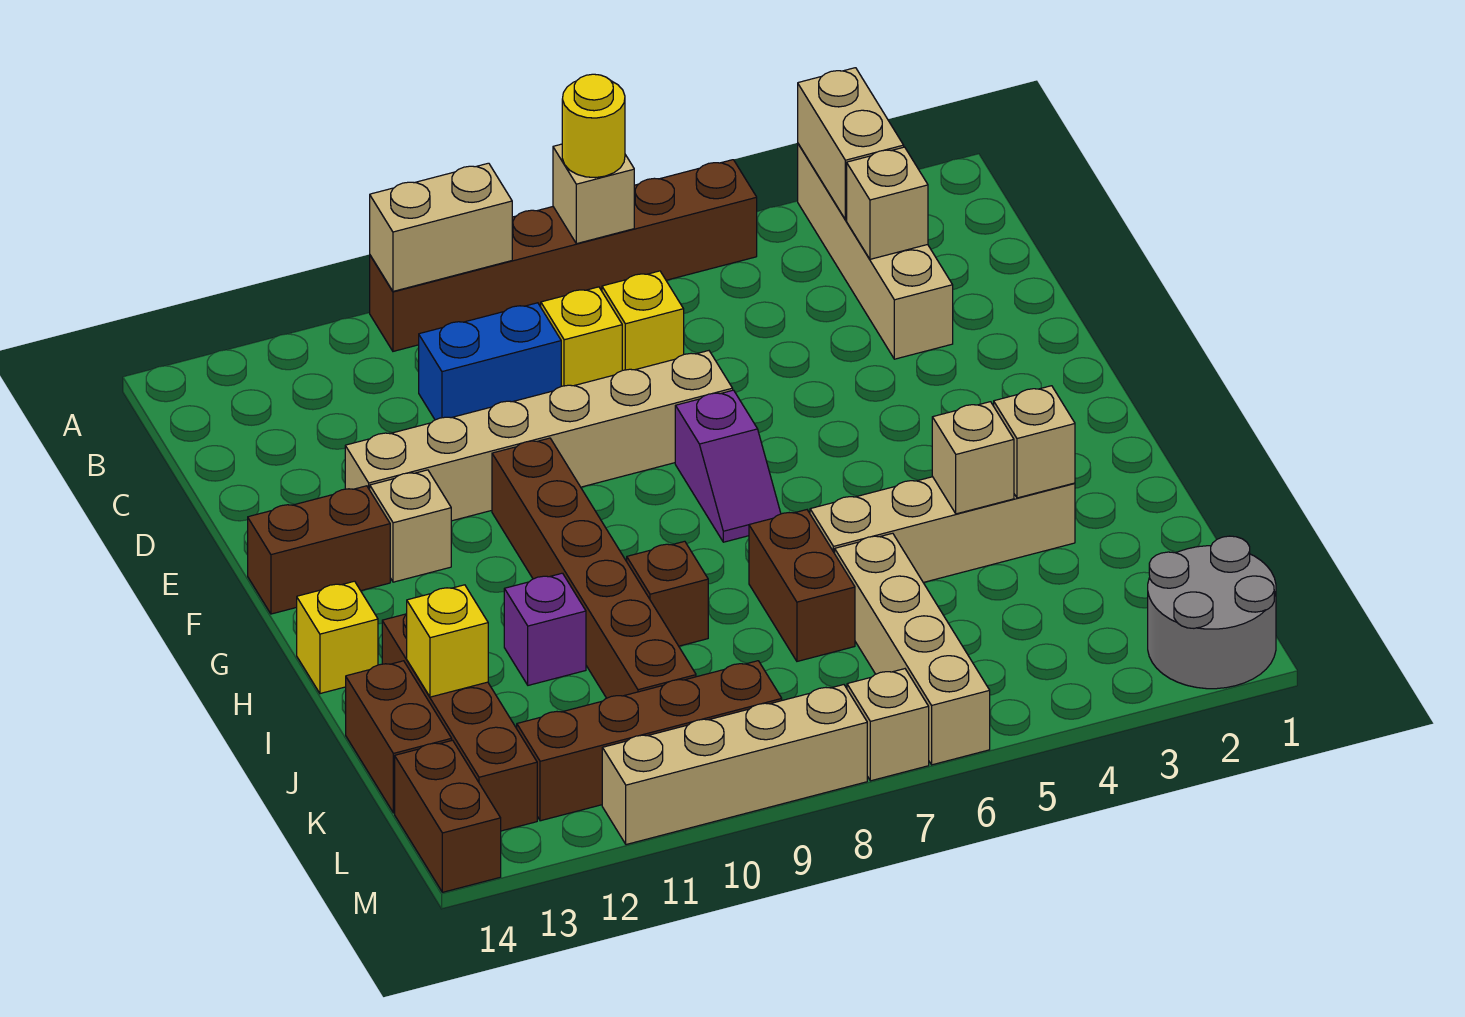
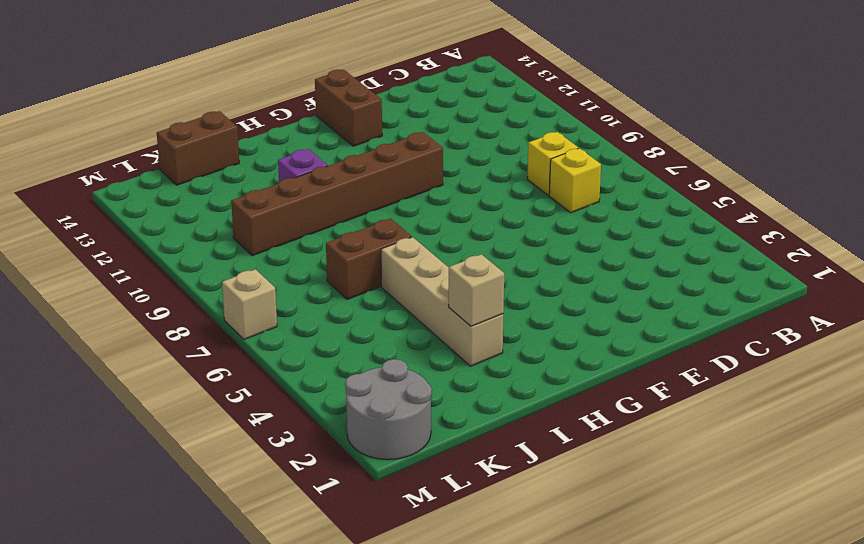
none -> tan brick A3:D3 level 1
none -> brown brick A5:A10 level 1
none -> blue brick C9:C10 level 1
none -> tan brick E7:E12 level 1

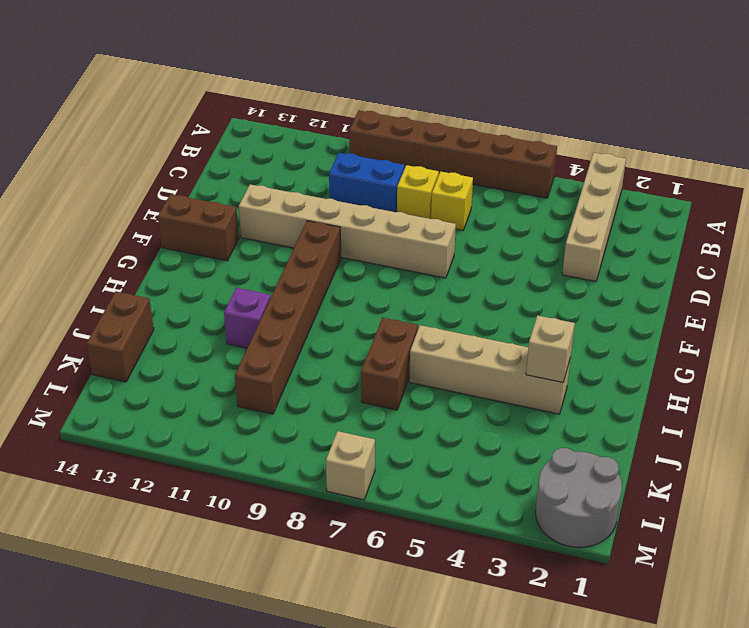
none -> purple slope F7:G7 level 1 top F
none -> tan brick F12 level 1
none -> yellow brick H14 level 1
none -> brown brick I9 level 1

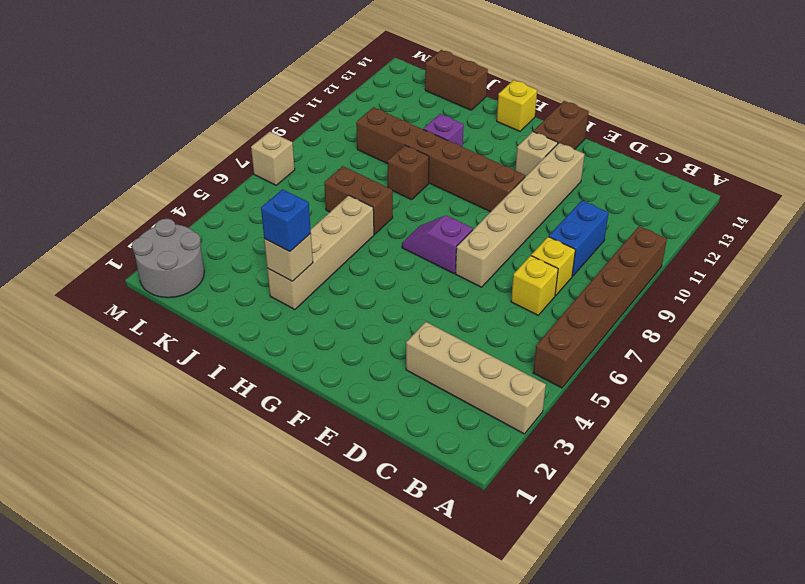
blue brick I3 level 3 -> none
none -> brown brick I13:L13 level 1
none -> tan brick J6:M6 level 1
none -> brown brick L9:L12 level 1
none -> brown brick L14:M14 level 1

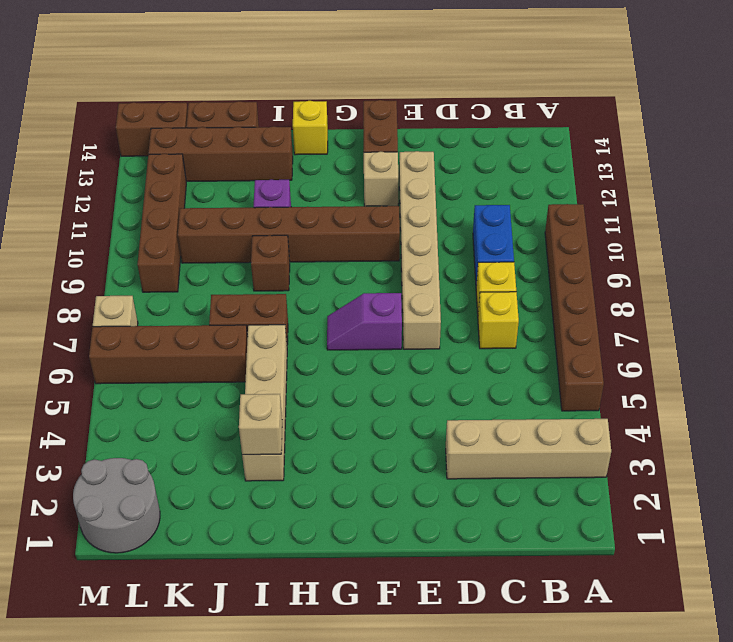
brown brick J6:M6 level 1 -> tan brick J6:M6 level 1
none -> tan brick M8:M11 level 1
none -> tan brick A3:B3 level 2
none -> tan brick A7 level 2
none -> tan brick A9:A10 level 2

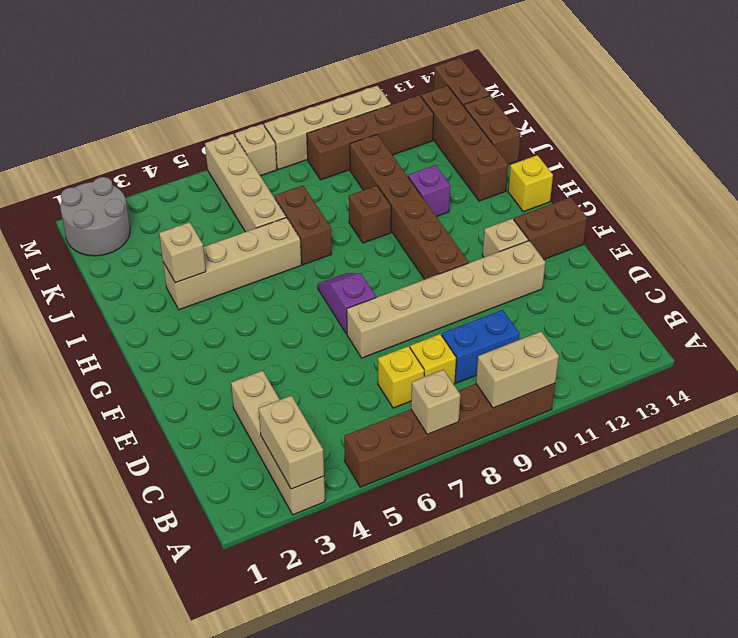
none -> tan brick C3 level 2
none -> tan brick I4 level 2
none -> yellow brick J13 level 2
none -> yellow round brick A7 level 3

